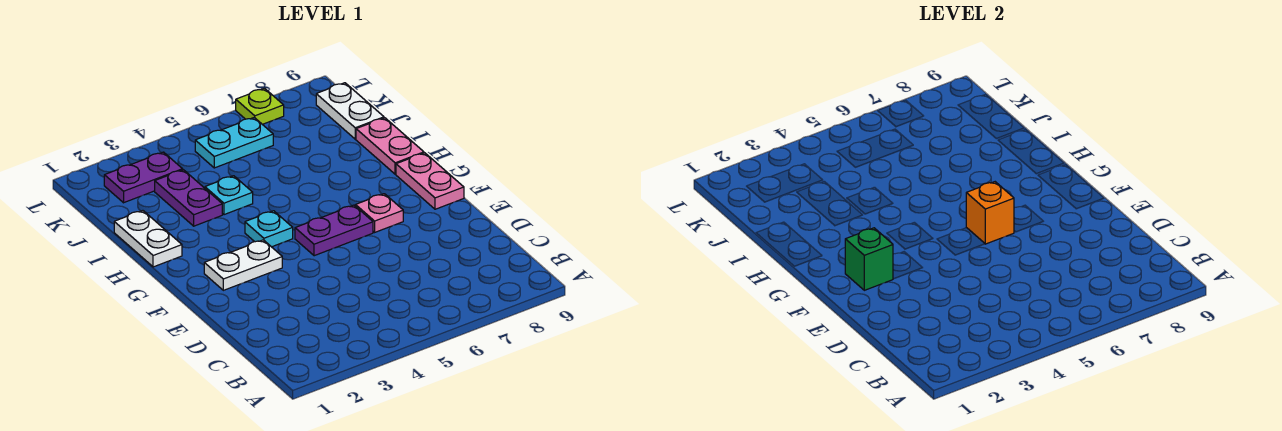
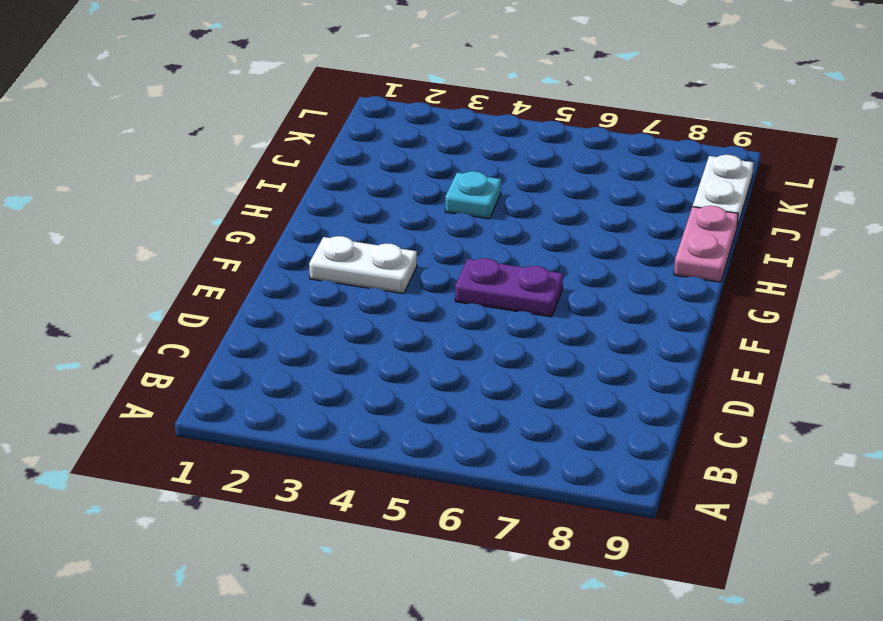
none -> pink plate F7 level 1
none -> pink plate F9:G9 level 1
none -> cyan plate G4 level 1

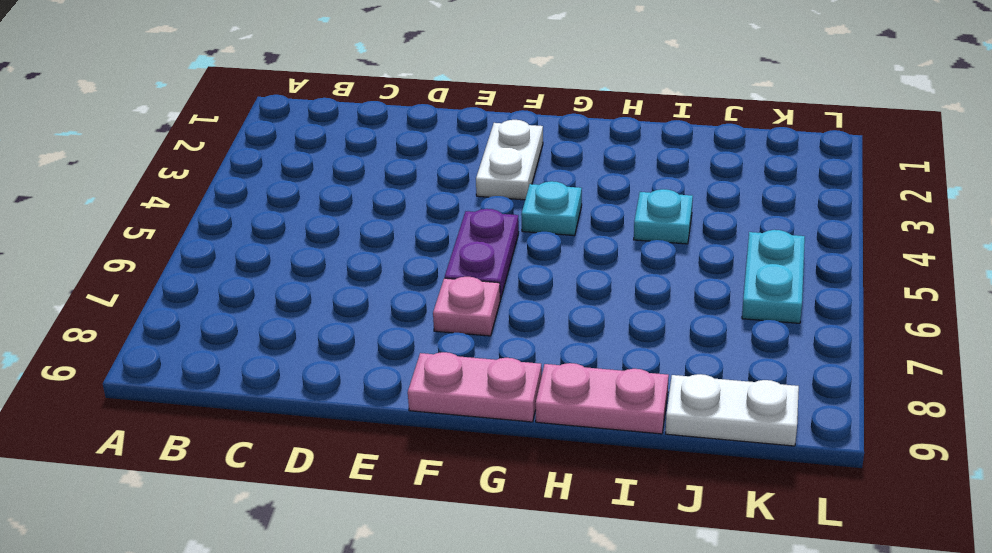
none -> white plate H1:I1 level 1
none -> purple plate I3:J3 level 1
none -> purple plate K2:K3 level 1

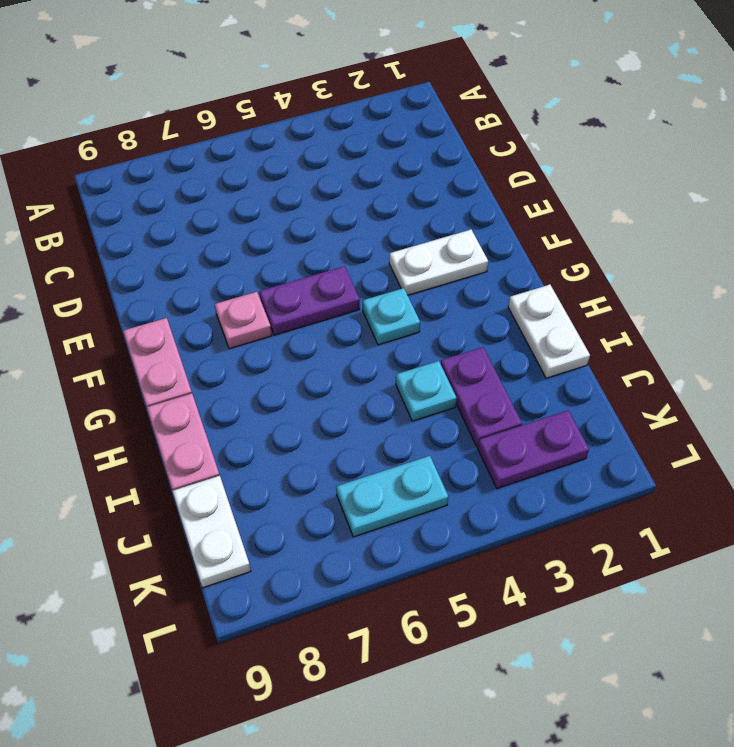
none -> lime plate L7 level 1
none -> green brick F2 level 2
none -> orange brick F6 level 2

